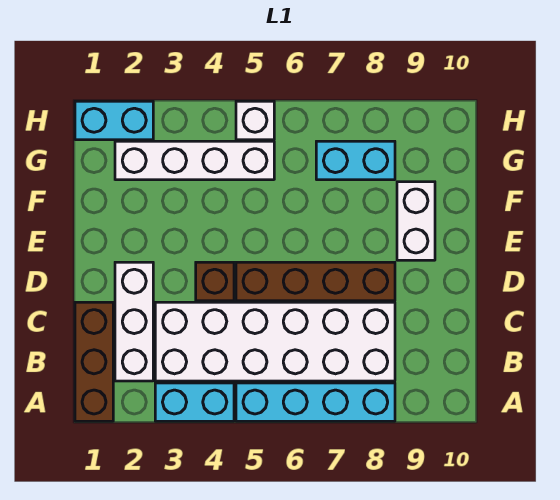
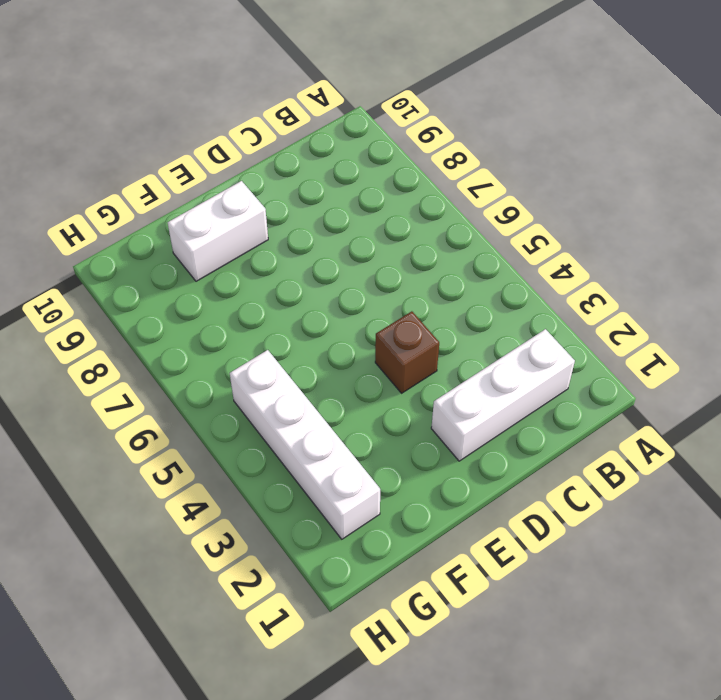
none -> brown brick A1:C1 level 1
none -> cyan brick A3:A4 level 1
none -> cyan brick A5:A8 level 1

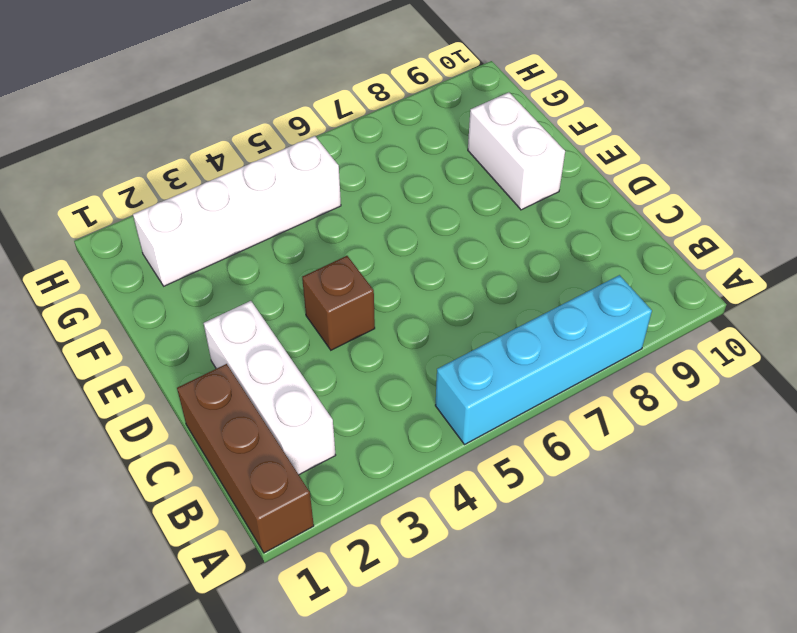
none -> cyan brick A3:A4 level 1
none -> white brick B3:C8 level 1
none -> brown brick D5:D8 level 1

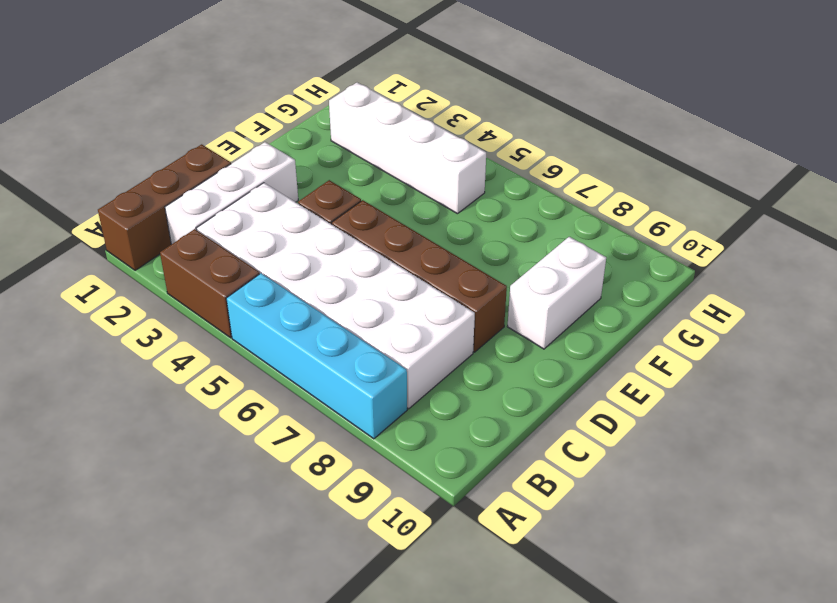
brown brick A3:A4 level 1 -> cyan brick A3:A4 level 1
none -> cyan brick G7:G8 level 1
none -> cyan brick H1:H2 level 1
none -> white brick H5 level 1

